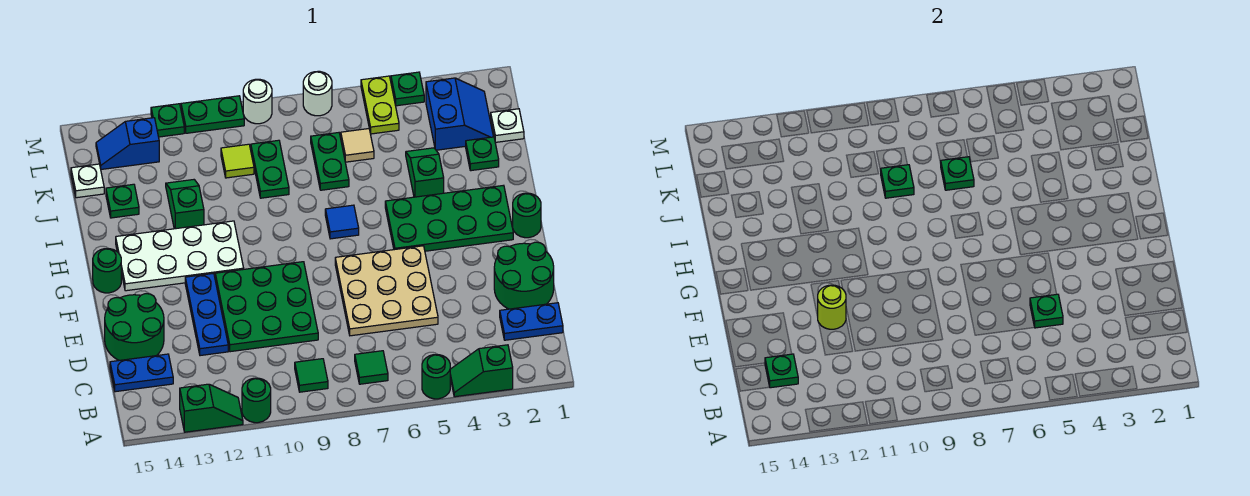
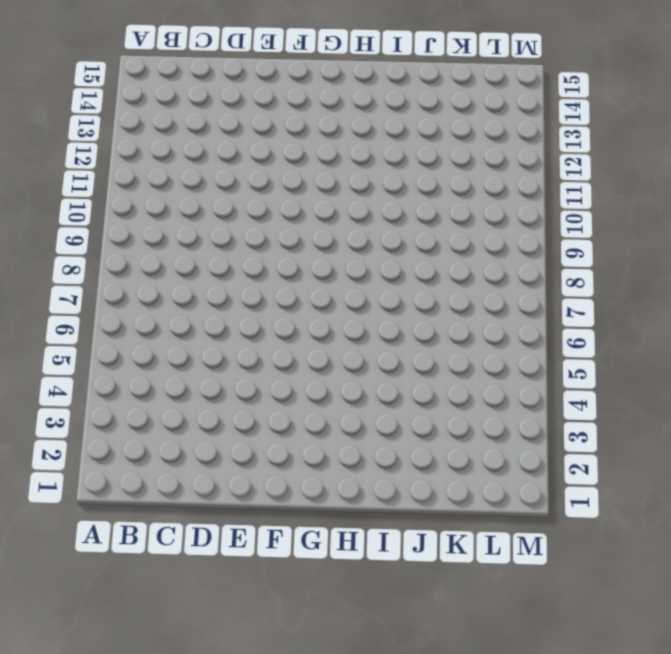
none -> green slope A3:A4 level 1 top 3
none -> green round brick A5 level 1
none -> green round brick A11 level 1
none -> green slope A12:A13 level 1 top 13

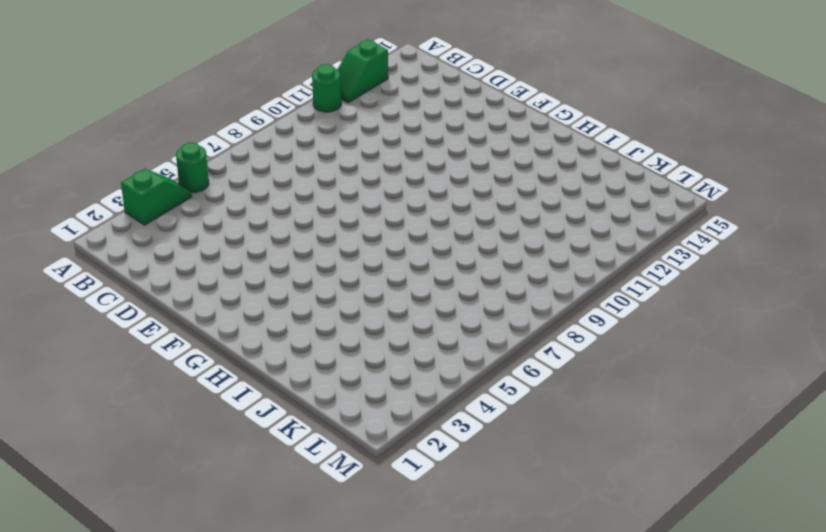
none -> green tile B7 level 1
none -> green tile B9 level 1
none -> blue plate C1:C2 level 1
none -> blue plate C14:C15 level 1

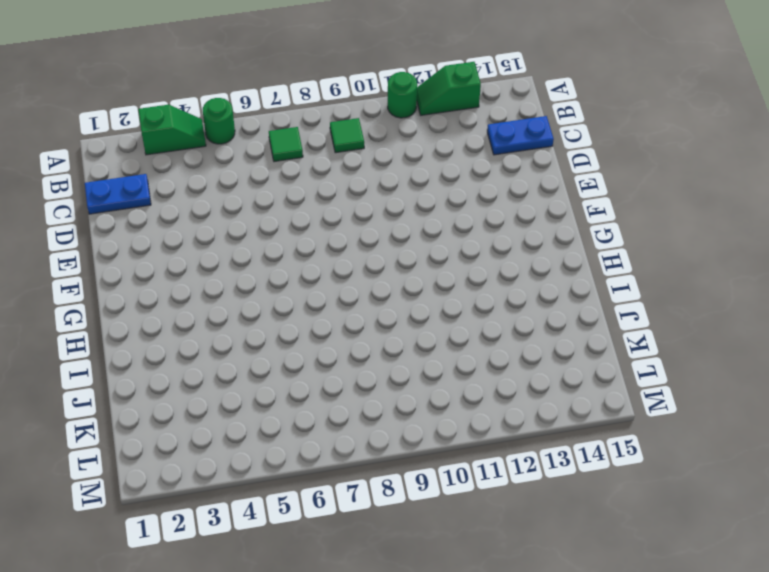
none -> green round brick D1:E2 level 1
none -> tan plate D5:F7 level 1
none -> green plate D9:F11 level 1
none -> blue plate D12:F12 level 1

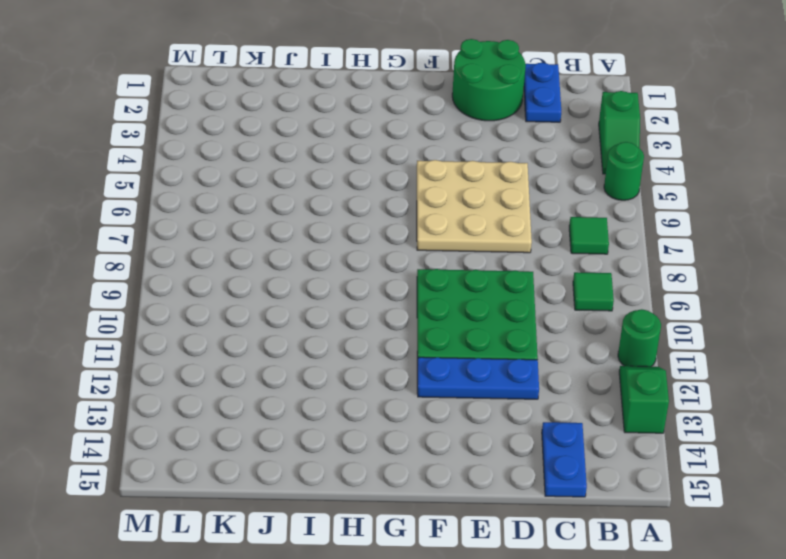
none -> green round brick D14:E15 level 1
none -> green round brick G1 level 1
none -> green plate G2:H5 level 1
none -> white plate G11:H14 level 1

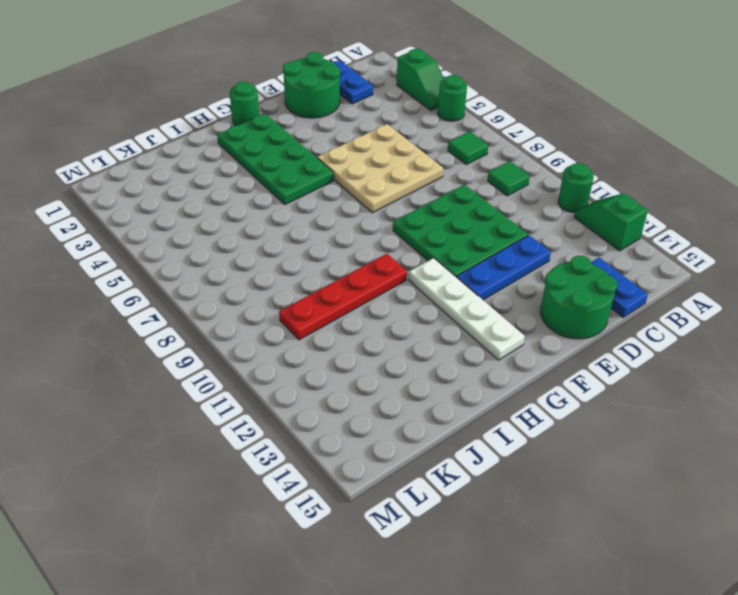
white plate G11:G14 level 1 -> white plate G11:H14 level 1
red plate H10:K10 level 1 -> lime tile K10 level 1
none -> green round brick G15 level 1
none -> blue tile H7 level 1
none -> green slope I4:J4 level 1 top I
none -> green slope I12:J12 level 1 top I

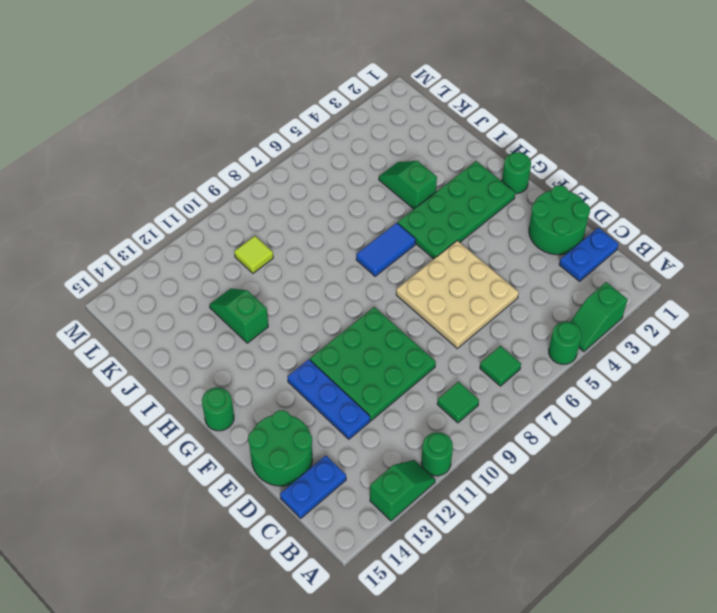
blue tile H6:H7 level 1 -> blue tile H7 level 1
none -> white plate G11:H14 level 1
none -> green plate J2 level 1
none -> green plate J7:K7 level 1
none -> green plate J9:K9 level 1

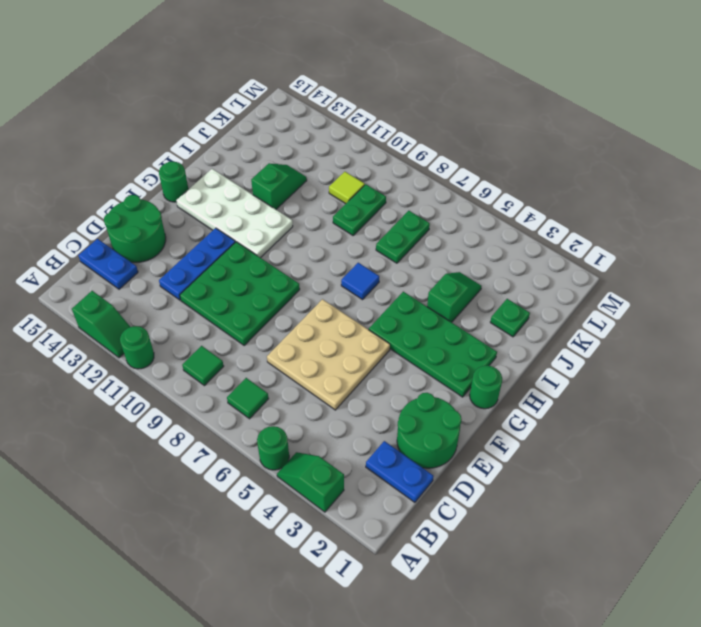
none -> green plate J14 level 1
none -> white plate K1 level 1
none -> blue slope K2:L3 level 1 top 3
none -> tan tile K6 level 1

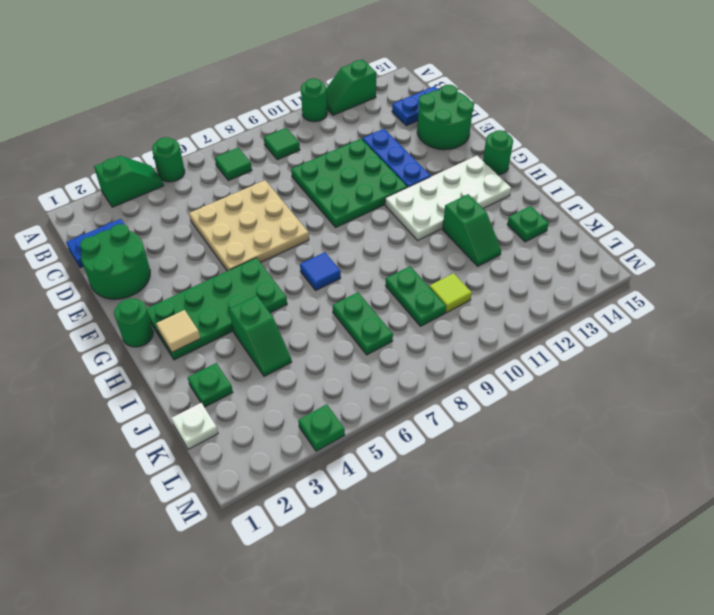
tan tile H2 level 2 -> tan tile K6 level 1
none -> blue slope K2:L3 level 1 top 3
none -> white plate K15 level 1
none -> lime plate L5:M5 level 1
none -> blue slope L13:L14 level 1 top 13

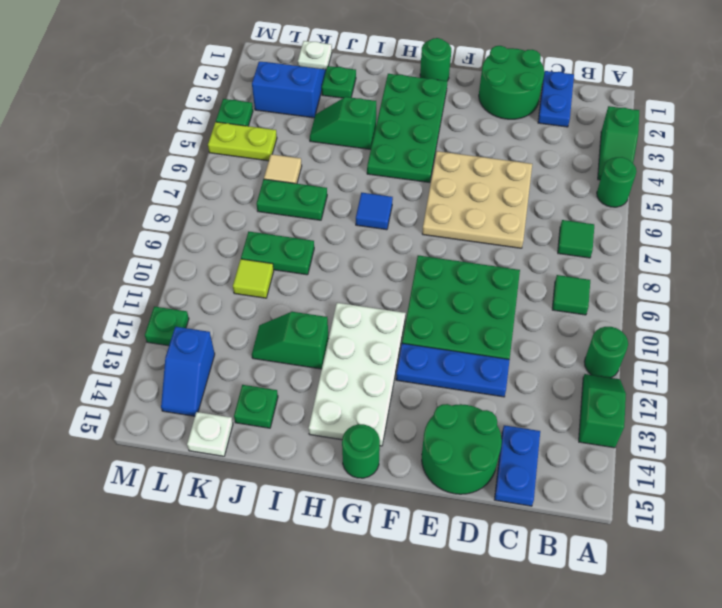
none -> white round brick M7 level 1
none -> white round brick M9 level 1
none -> green plate M10:M11 level 1
none -> green plate C14 level 2

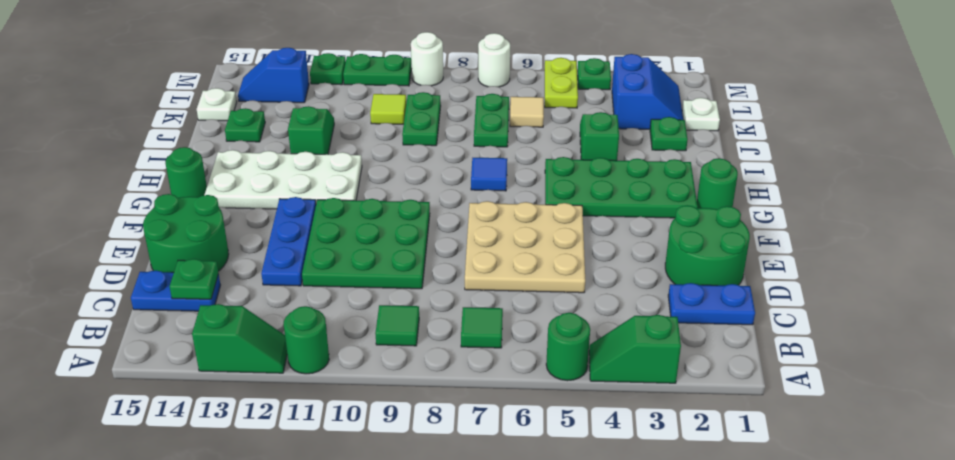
none -> green plate D5 level 2
none -> lime round brick E12 level 2
none -> green plate J7 level 2
none -> green plate J9 level 2

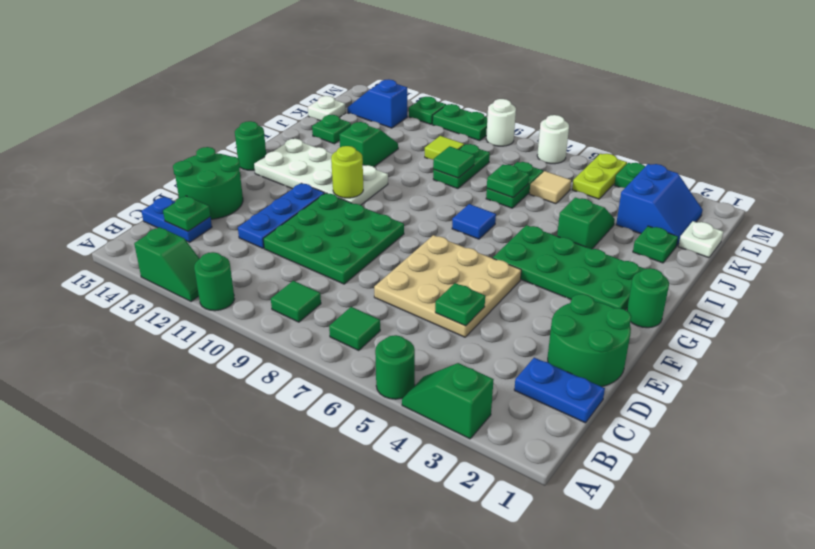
lime round brick G11 level 2 -> lime round brick E12 level 2
green tile J9 level 2 -> green plate J9 level 2

